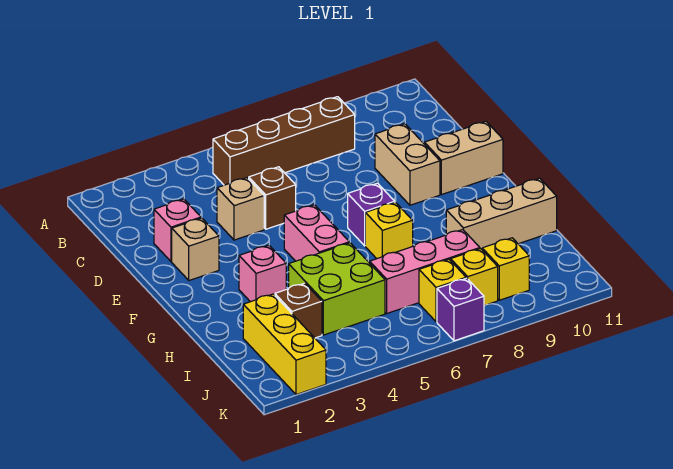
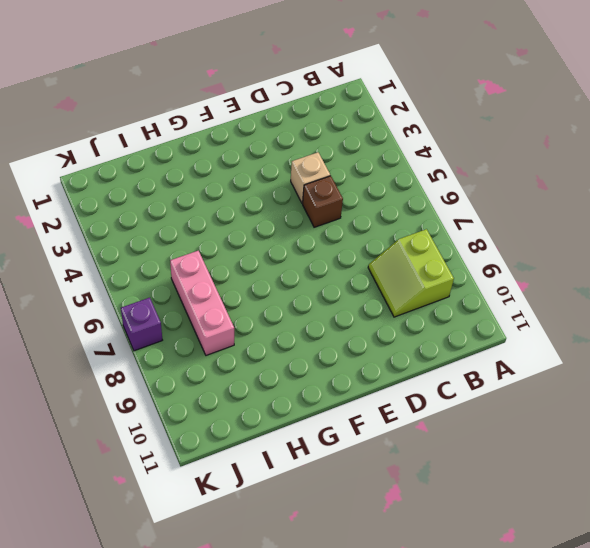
lime slope B8:C9 level 1 top B -> brown brick B5:B8 level 1
none -> pink brick D2 level 1
none -> tan brick D9:E9 level 1
none -> tan brick E2 level 1

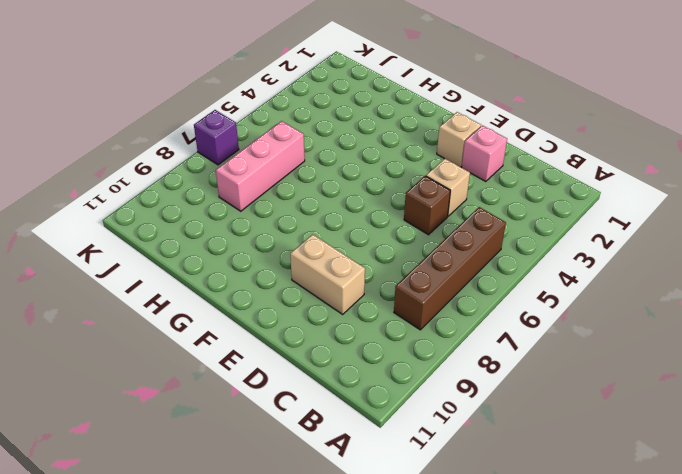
none -> tan brick E10:E11 level 1
none -> pink brick F5:G5 level 1
none -> purple brick F7 level 1

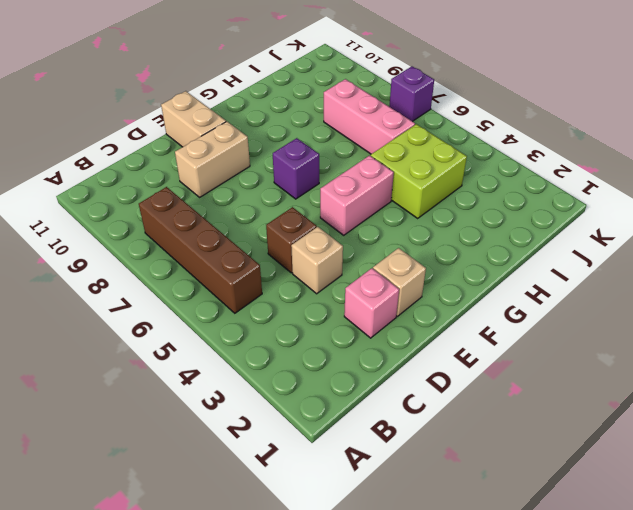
none -> pink brick G3 level 1
none -> yellow brick G7 level 1
none -> tan brick H9:H11 level 1

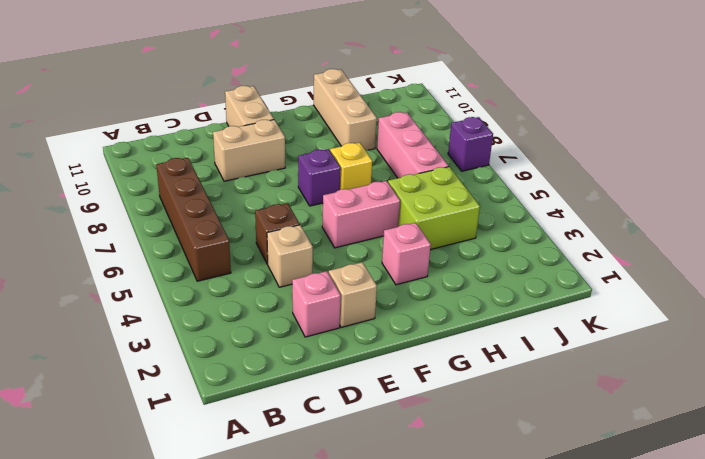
none -> yellow brick I2:K2 level 1
none -> brown brick I3 level 1
none -> yellow brick J7 level 1

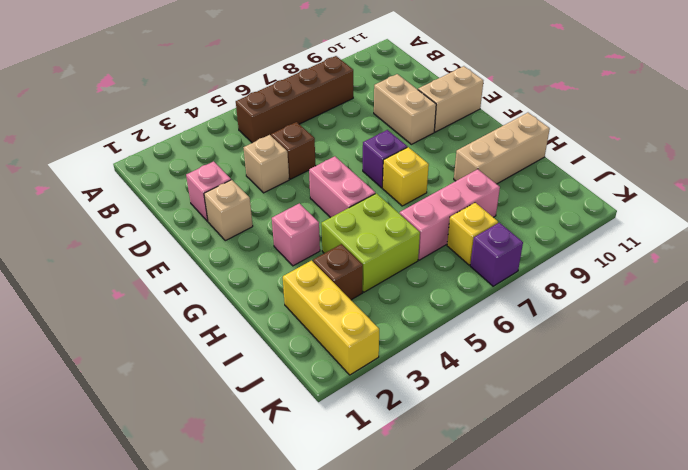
none -> yellow brick J8 level 1
none -> yellow brick J9 level 1

